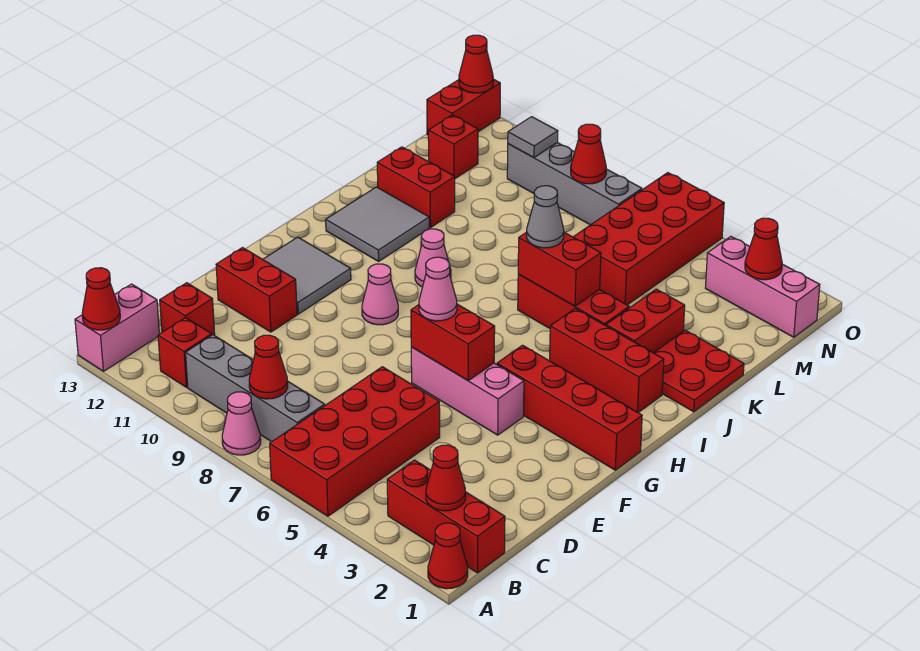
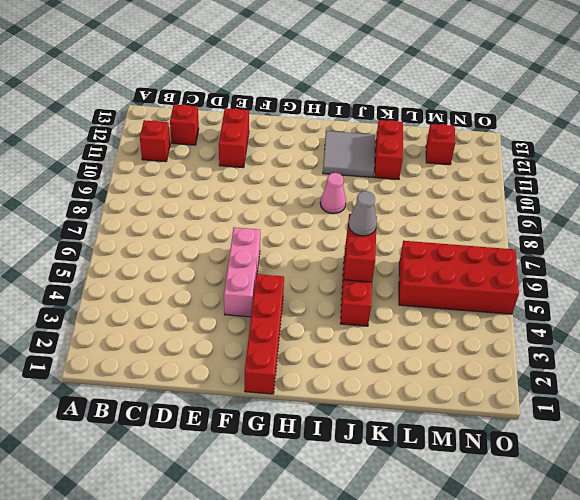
none -> red cone A1 level 1
none -> red brick A5:D6 level 1
none -> pink cone A8 level 1
none -> pink brick A13:B13 level 1

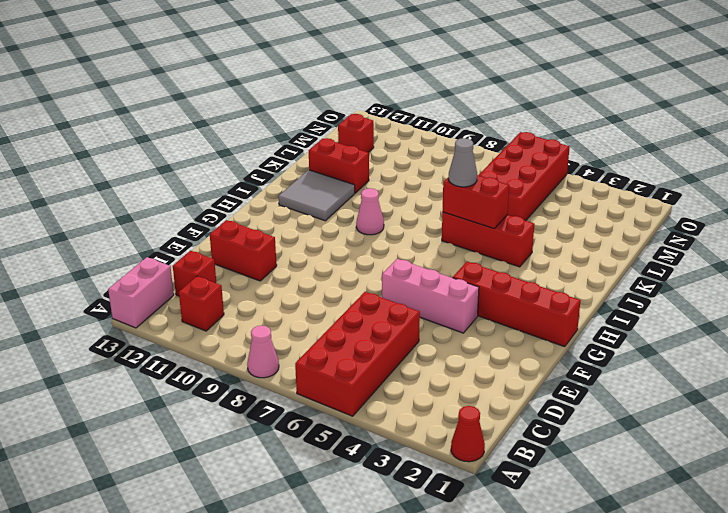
none -> red brick B1:B3 level 1
none -> grey brick B7:B10 level 1
none -> grey tile F11:G12 level 1
none -> pink cone G9 level 1

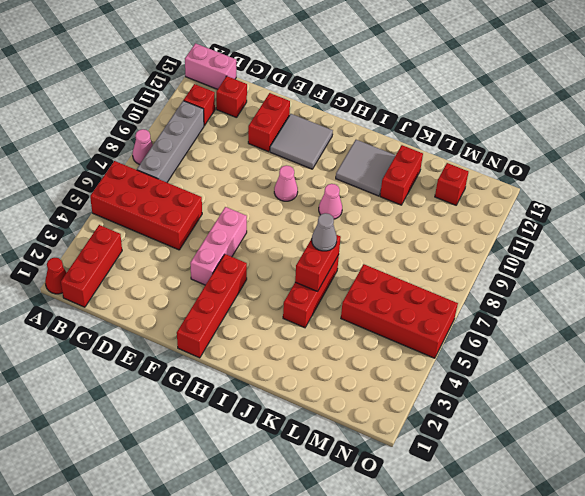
none -> red brick I2:I4 level 1
none -> red plate J1:K2 level 1
none -> red brick J3:K3 level 1
none -> pink brick N1:N3 level 1

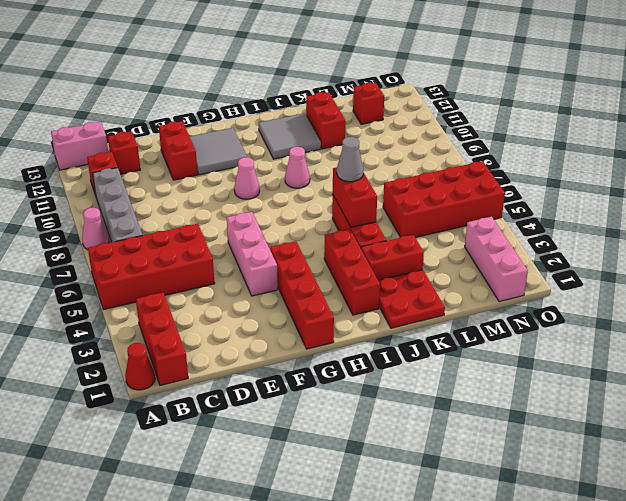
none -> grey brick N7:N10 level 1
none -> red brick N13:O13 level 1
none -> red cone A13 level 2
none -> red cone B2 level 2

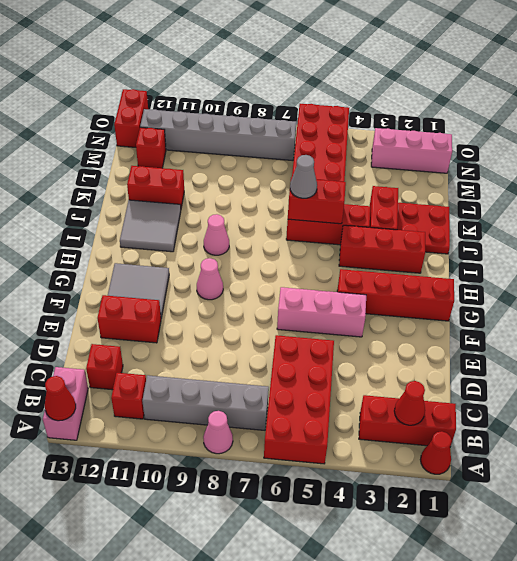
grey brick N7:N12 level 1 -> grey brick N7:N10 level 1
none -> red cone B8 level 2
none -> red brick F5:F6 level 2
none -> red cone N2 level 2
none -> red cone N8 level 2

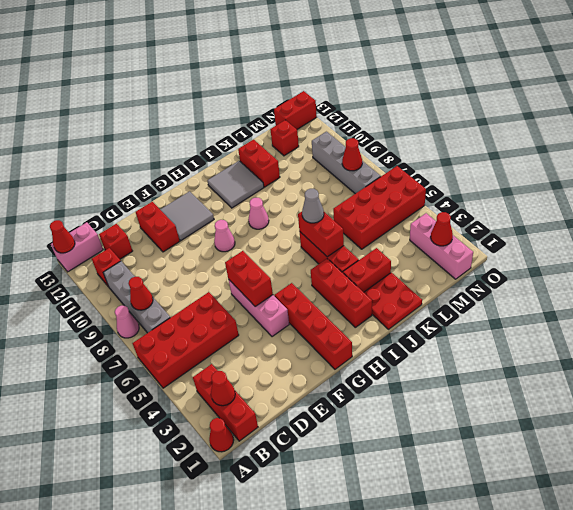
none -> grey tile N10 level 2
none -> red cone O13 level 2
none -> pink cone F6 level 3

